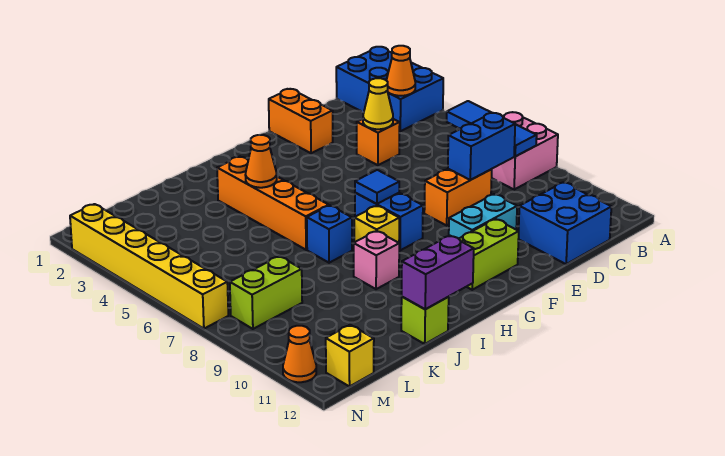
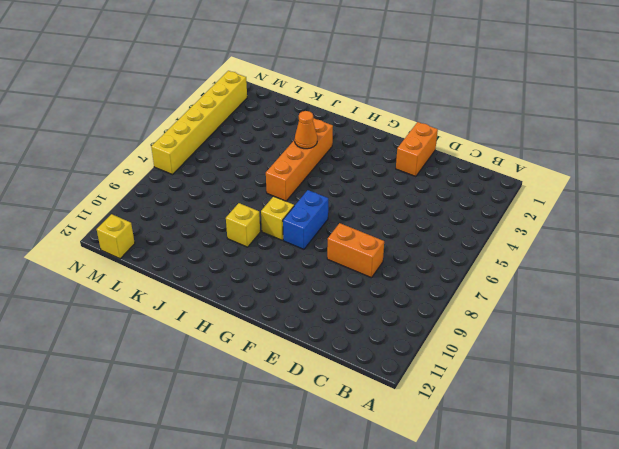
yellow brick I9 level 1 -> pink brick I9 level 1
none -> blue brick A1:B3 level 1
none -> pink brick A7:B8 level 1
none -> blue brick C11:D12 level 1

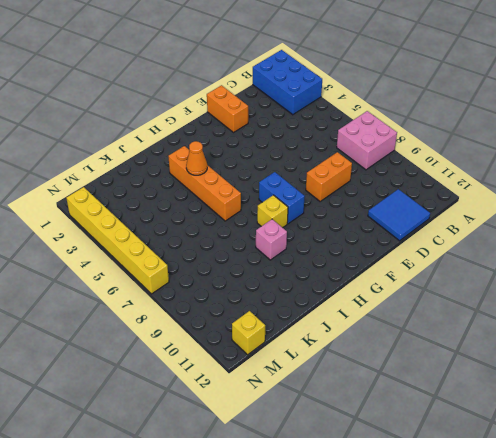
blue tile C11:D12 level 1 -> blue brick C11:D12 level 1
none -> orange brick D4 level 1
none -> cyan brick E10:F10 level 1
none -> lime brick F11:G11 level 1

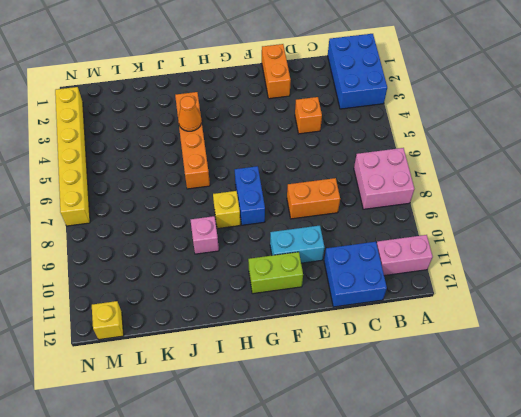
pink brick A11:B11 level 1 -> none
none -> blue brick I7 level 1
none -> lime brick J12 level 1
none -> lime brick L8:M8 level 1

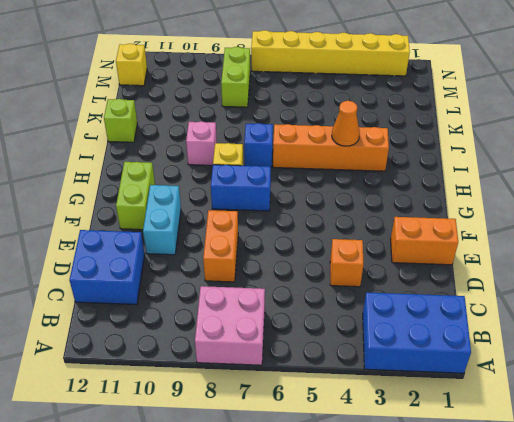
none -> orange cone N11 level 1
none -> orange cone B3 level 2
none -> blue tile B6:B8 level 2

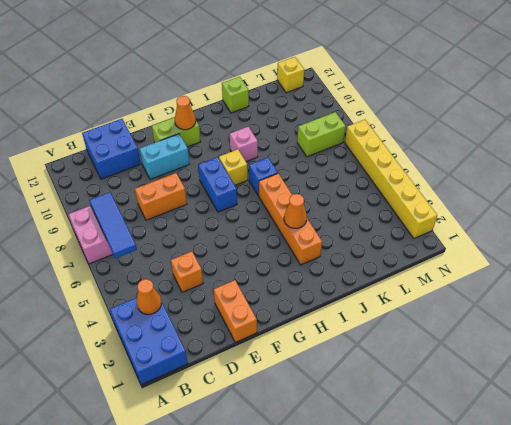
orange cone G11 level 2 -> orange cone N11 level 1
none -> blue brick C8:D8 level 2
none -> yellow cone D4 level 2
none -> blue tile G7 level 2

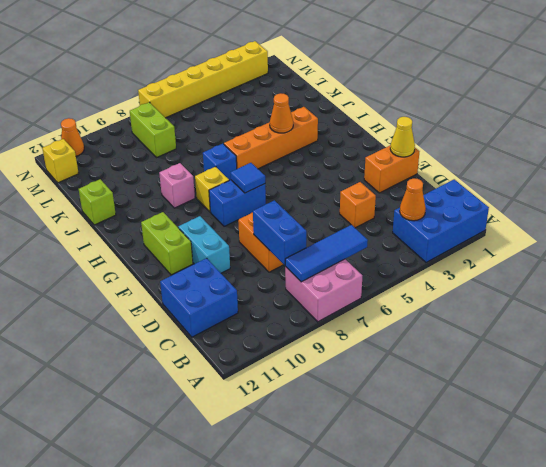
yellow cone E1 level 2 -> yellow cone D4 level 2
none -> purple brick I12:J12 level 2

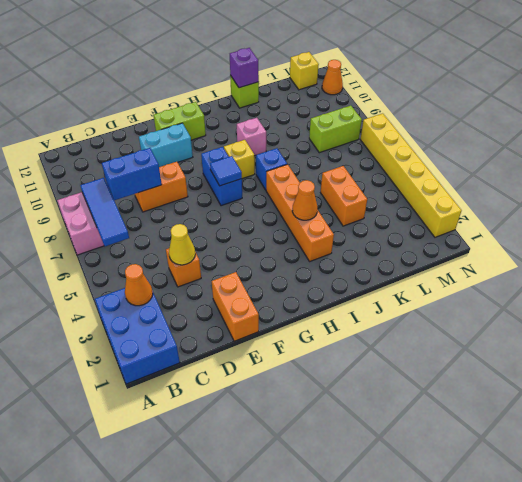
purple brick J12 level 2 -> purple brick I12:J12 level 2
orange brick K4:K5 level 1 -> none
none -> blue brick C11:D12 level 1

